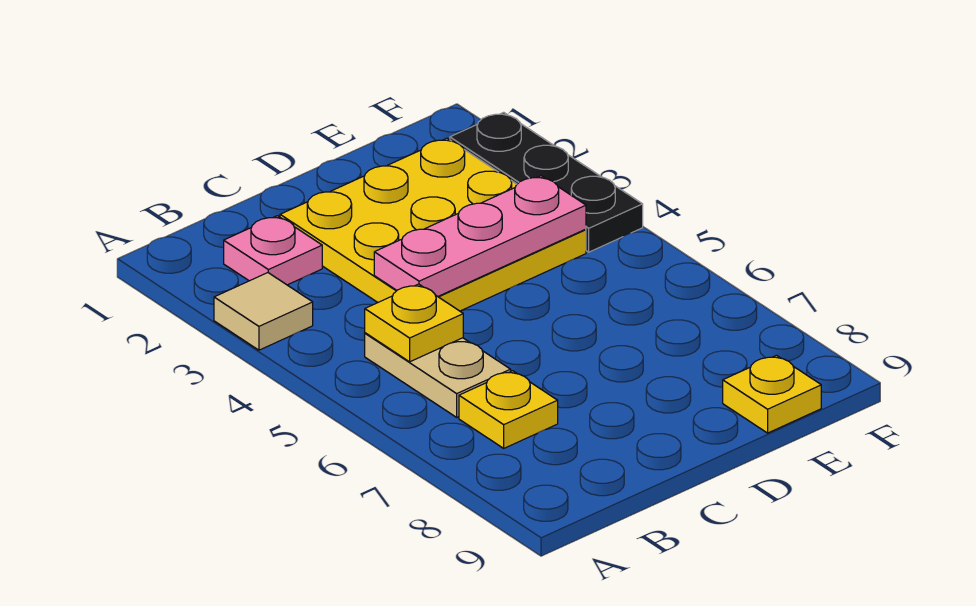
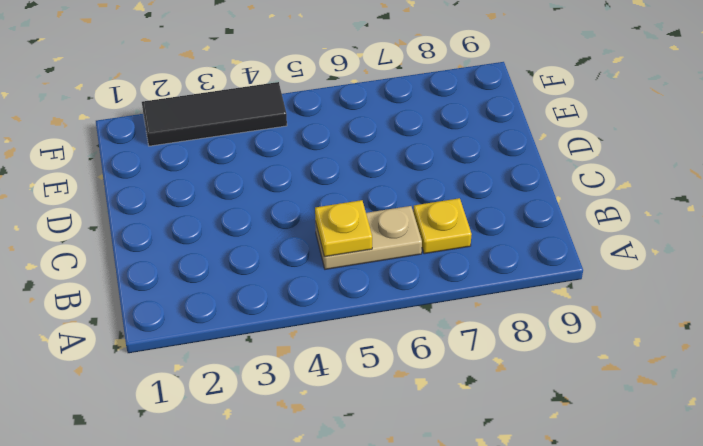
black tile F2:F4 level 1 -> black plate F2:F4 level 1
none -> tan tile A3 level 1
none -> pink plate B2 level 1

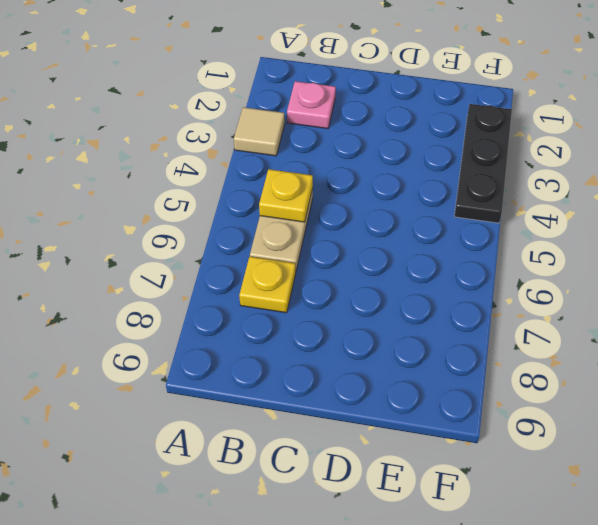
none -> yellow plate C2:E4 level 1
none -> yellow plate E9 level 1

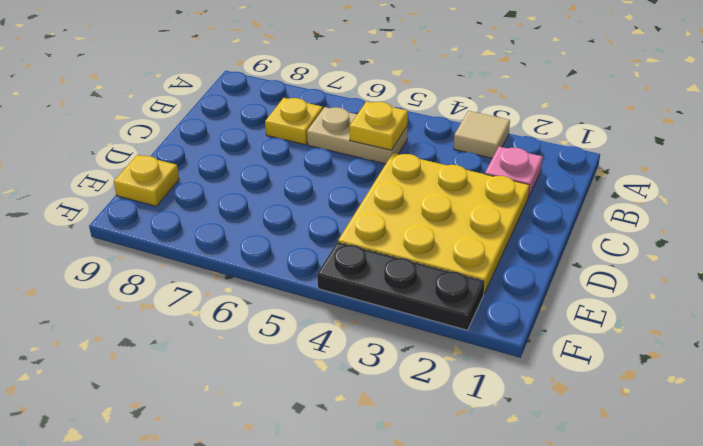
none -> pink plate C4:E4 level 2

